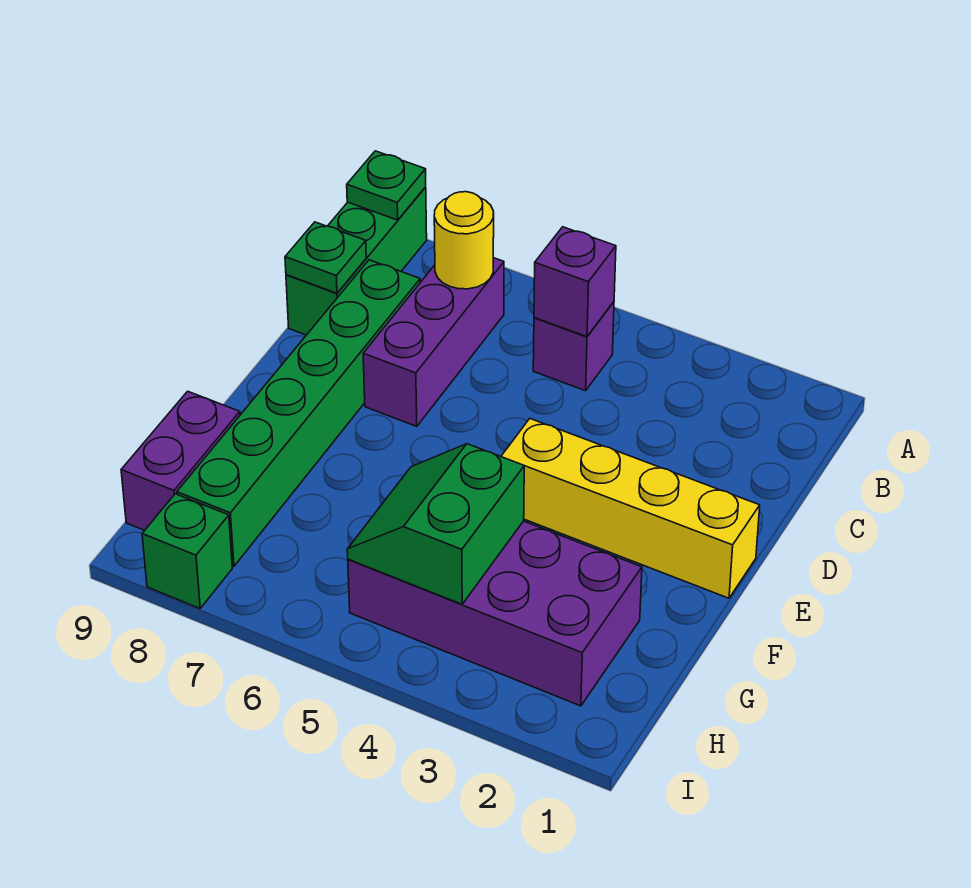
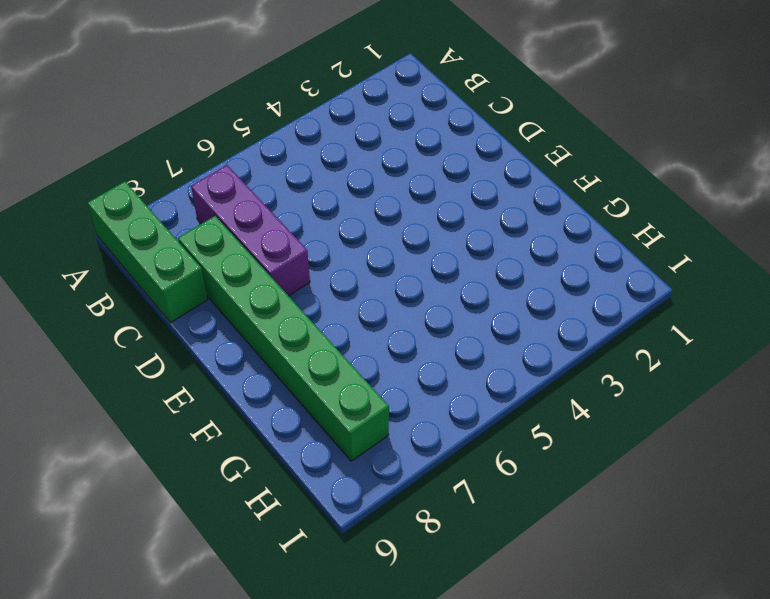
none -> purple brick B5 level 1
none -> yellow brick E1:E4 level 1
none -> purple brick G2:H5 level 1

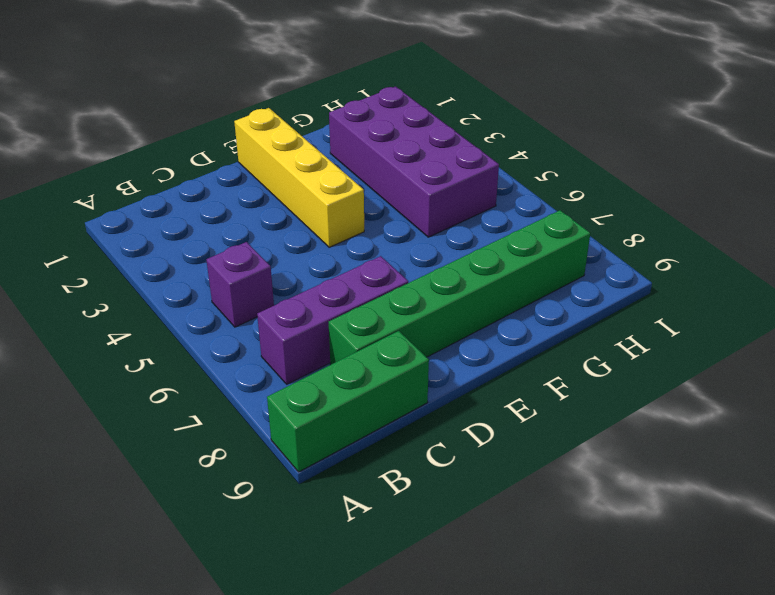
none -> purple brick G9:H9 level 1
none -> green brick I8 level 1
none -> green plate A9 level 2

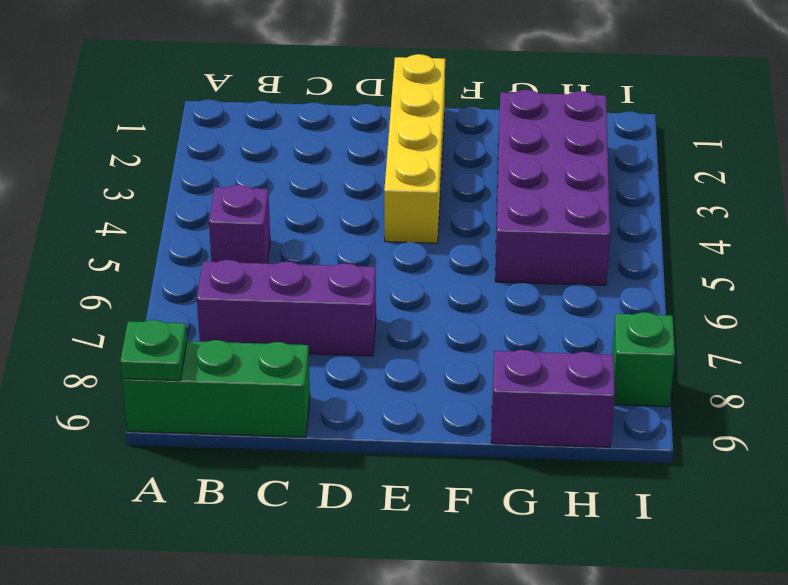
none -> green brick C8:H8 level 1
none -> purple brick B5 level 2
none -> yellow round brick B7 level 2

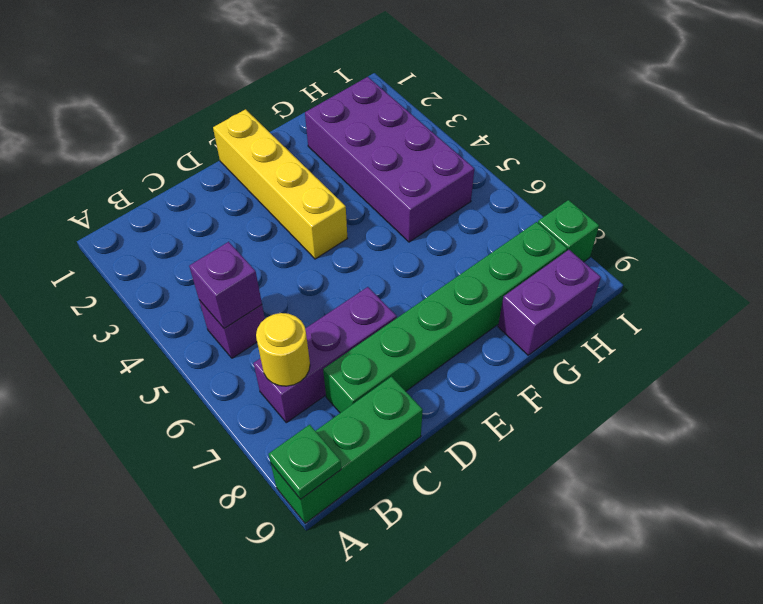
none -> green plate C9 level 2
none -> green slope G4:H5 level 2 top 4

